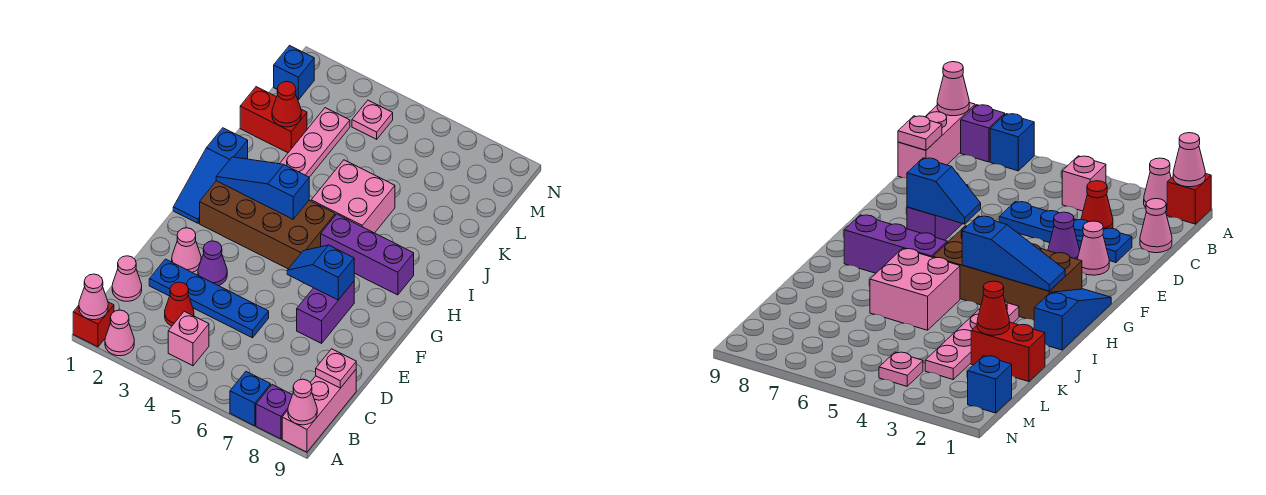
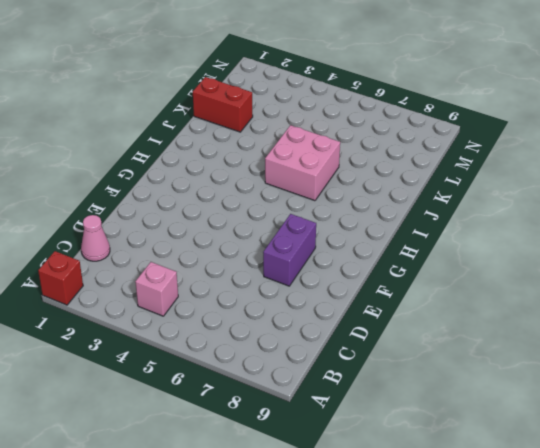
none -> pink cone A2 level 1
none -> blue brick A7 level 1
none -> purple brick A8 level 1

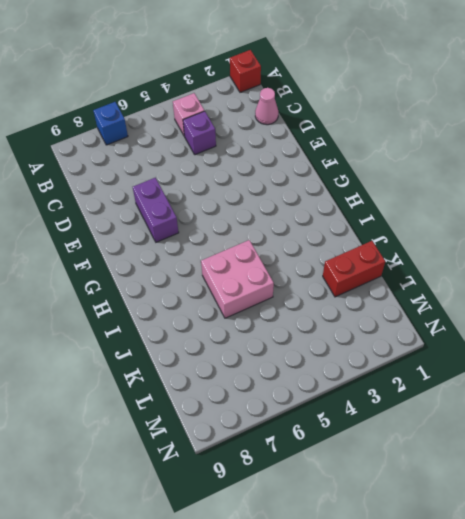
purple brick C4 level 1 -> purple brick A8 level 1
none -> pink cone A2 level 1
none -> pink brick A9:C9 level 1
none -> red cone C3 level 1

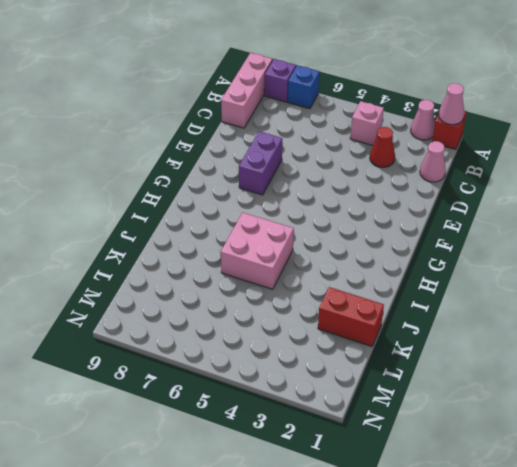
none -> blue plate D2:D5 level 1
none -> pink cone E2 level 1
none -> purple cone E3 level 1

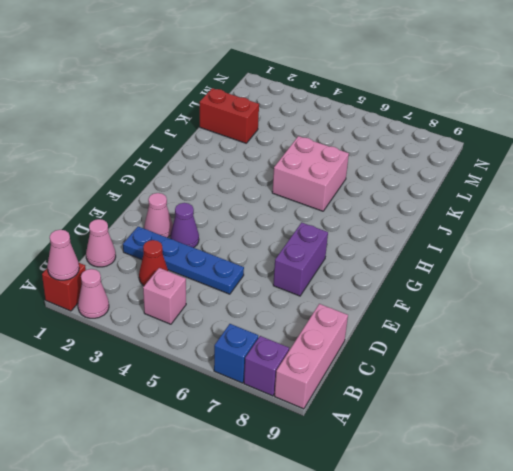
none -> blue slope G1:I1 level 1 top I
none -> brown brick G2:H5 level 1
none -> purple brick H6:H8 level 1

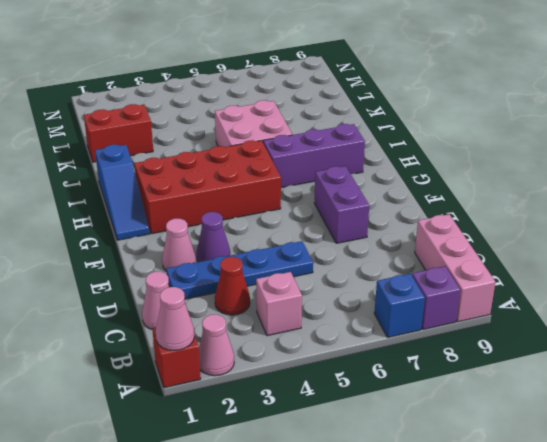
red brick G2:H5 level 1 -> brown brick G2:H5 level 1
none -> pink plate I3:L3 level 1
none -> blue brick M1 level 1
none -> pink plate M4 level 1

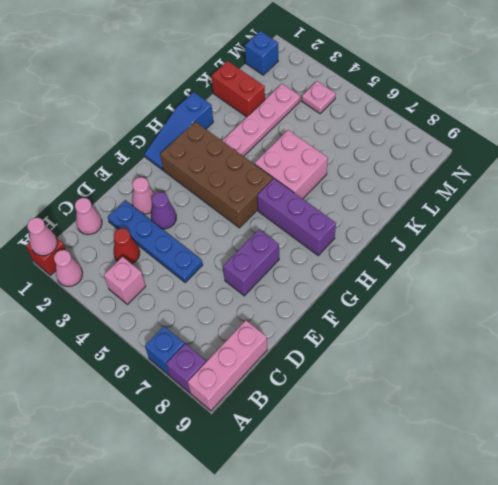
none -> pink cone A9 level 2
none -> pink plate C9 level 2
none -> blue slope F6:F7 level 2 top 7

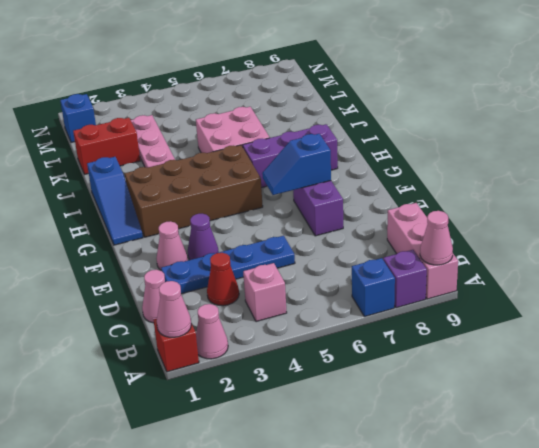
none -> pink plate M4 level 1
none -> pink plate C9 level 2
none -> blue slope H2:H4 level 2 top 4

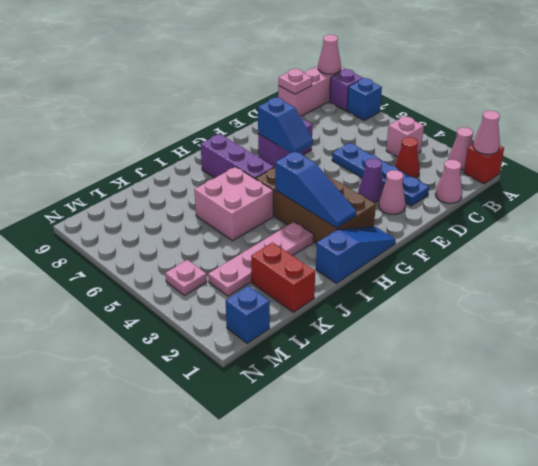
none -> red cone K2 level 2

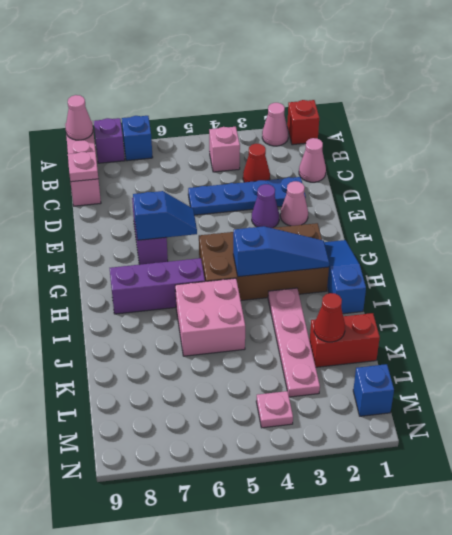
none -> pink cone A1 level 2

